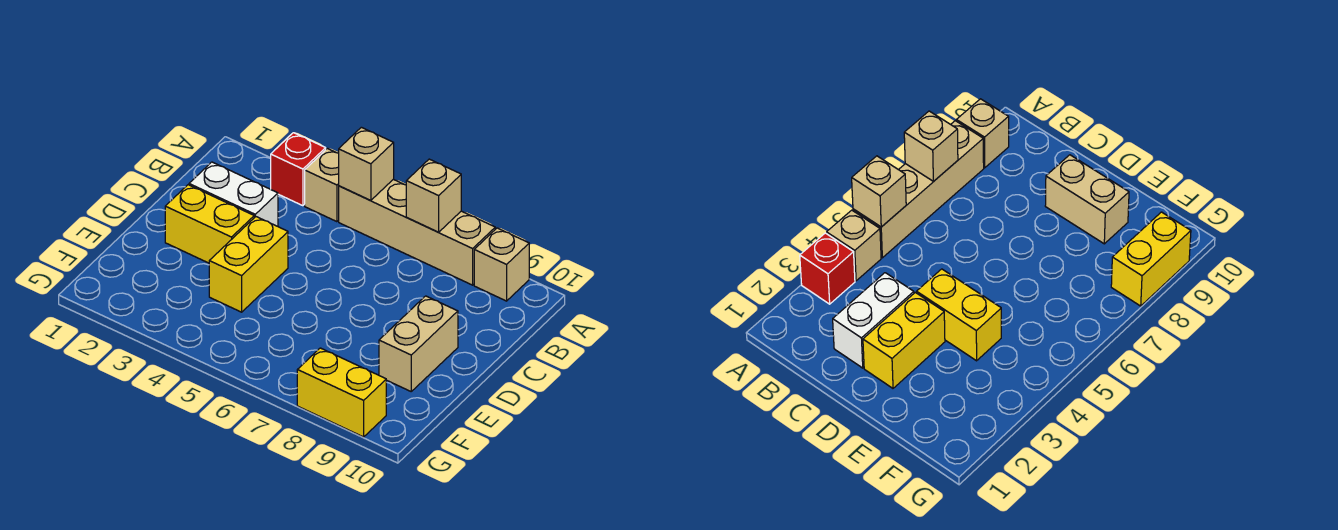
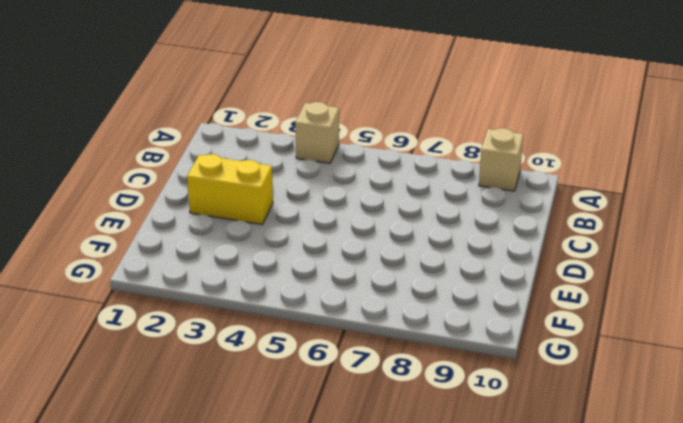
none -> red brick A3 level 1
none -> tan brick A5:A8 level 1

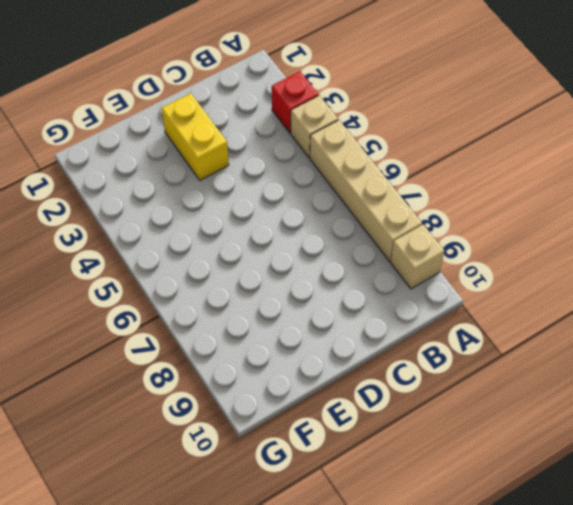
none -> white brick C2:C3 level 1
none -> yellow brick D4:E4 level 1

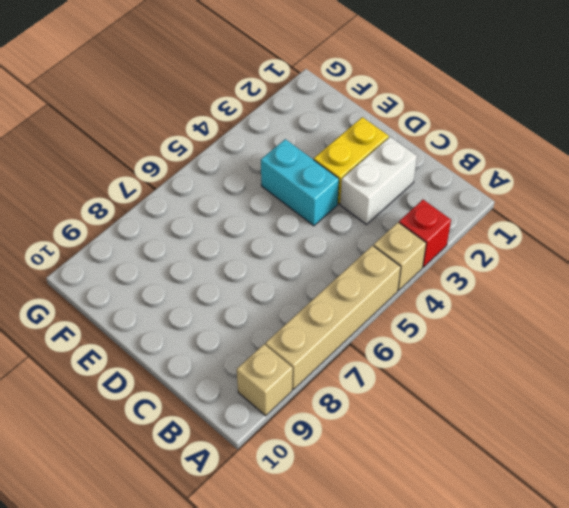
cyan brick D4:E4 level 1 -> yellow brick D4:E4 level 1
none -> tan brick D9:E9 level 1
none -> yellow brick G8:G9 level 1

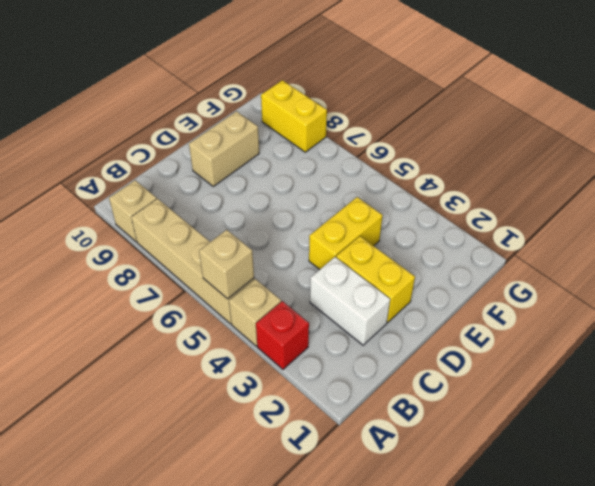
none -> tan brick A7 level 2

